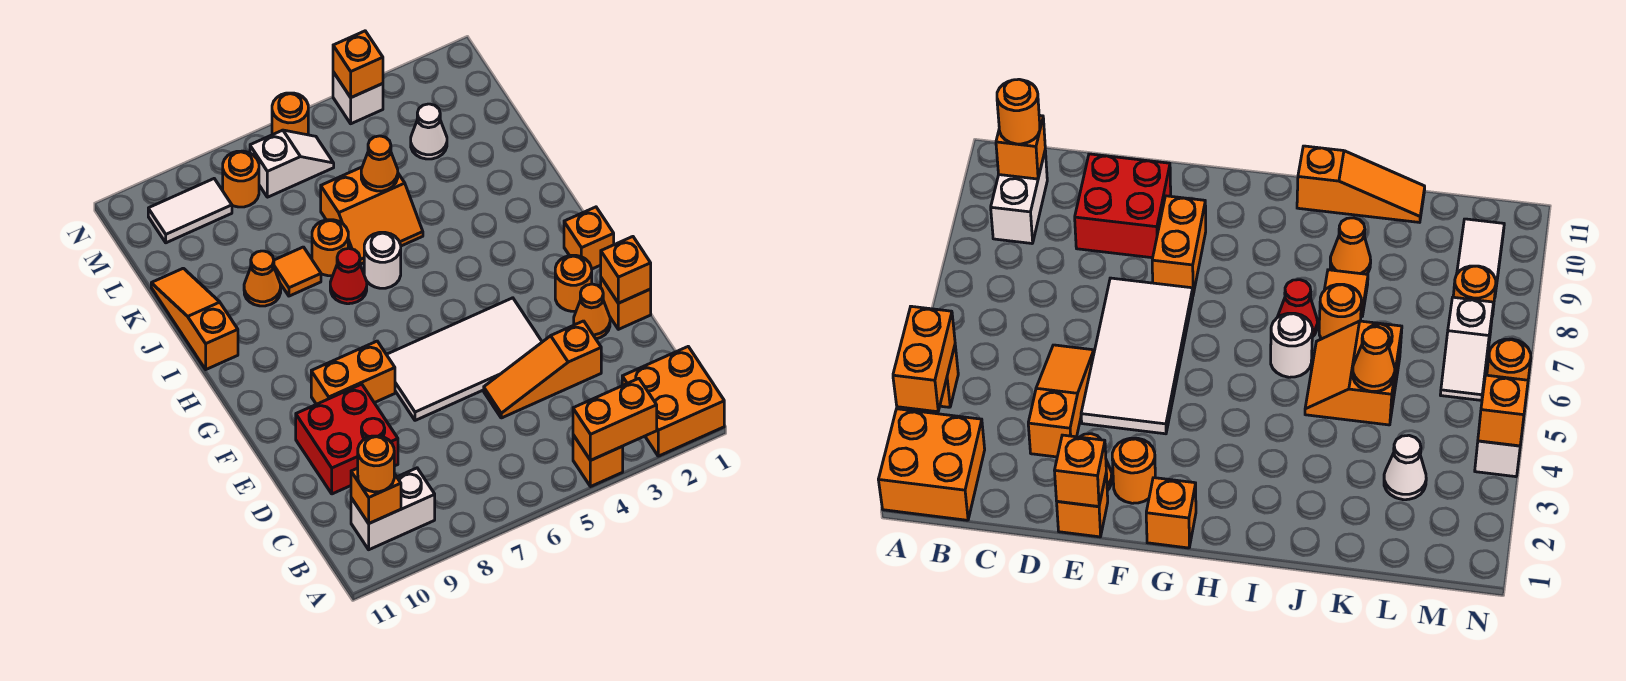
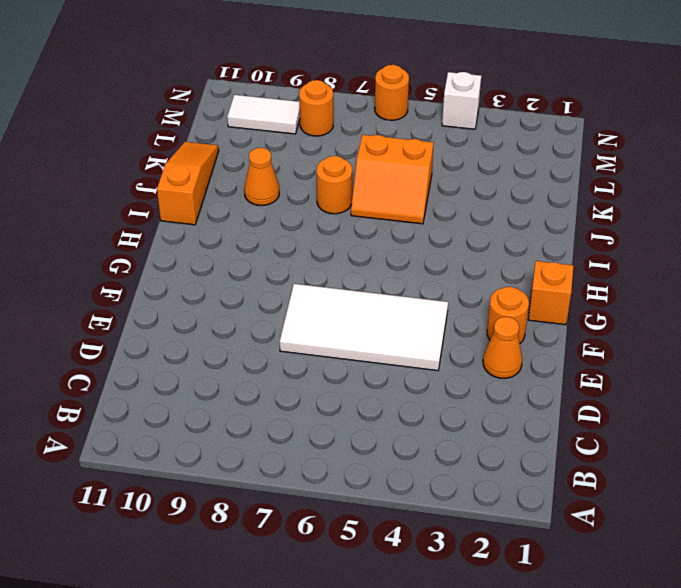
none -> orange brick A1:B2 level 1
none -> orange brick A4 level 1
none -> white brick B9:B10 level 1
none -> orange slope D3:D5 level 1 top 3

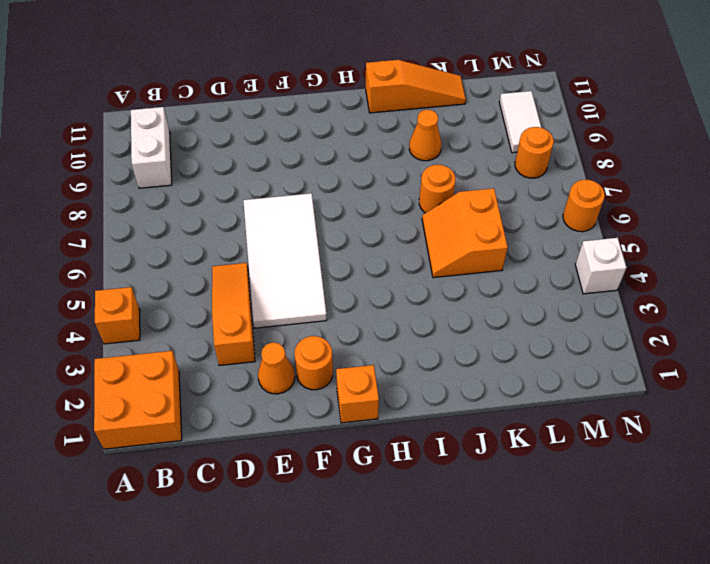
none -> red brick D9:E10 level 1
none -> orange brick E1 level 1
none -> orange brick F8:F9 level 1
none -> white round brick I6 level 1

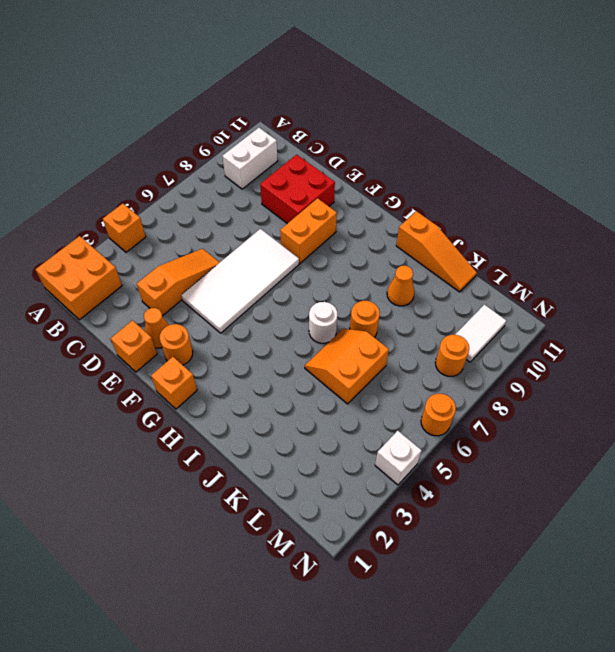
none -> red cone I7 level 1
none -> orange tile J8 level 1
none -> white cone L3 level 1
none -> white slope M6:M7 level 1 top 7

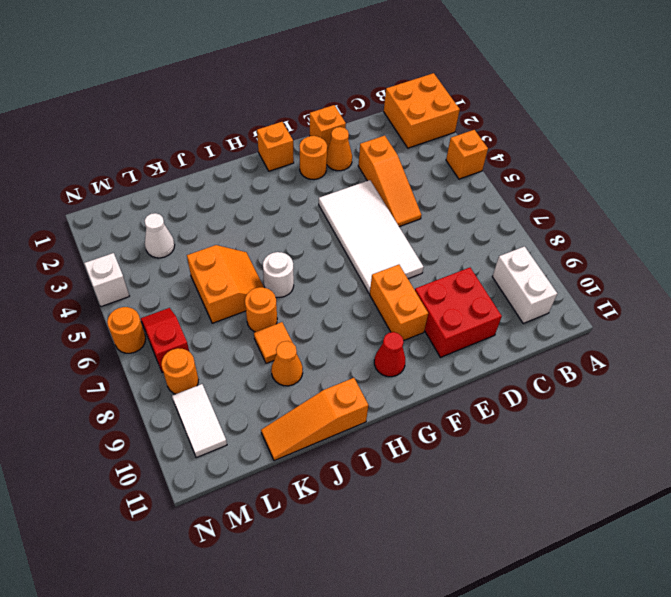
red cone G10 level 1 -> red cone I7 level 1
red slope M6:M7 level 1 top 7 -> white slope M6:M7 level 1 top 7
none -> orange brick A3:A4 level 2
none -> orange brick B10 level 2
none -> orange brick E1 level 2
none -> orange cone K5 level 2

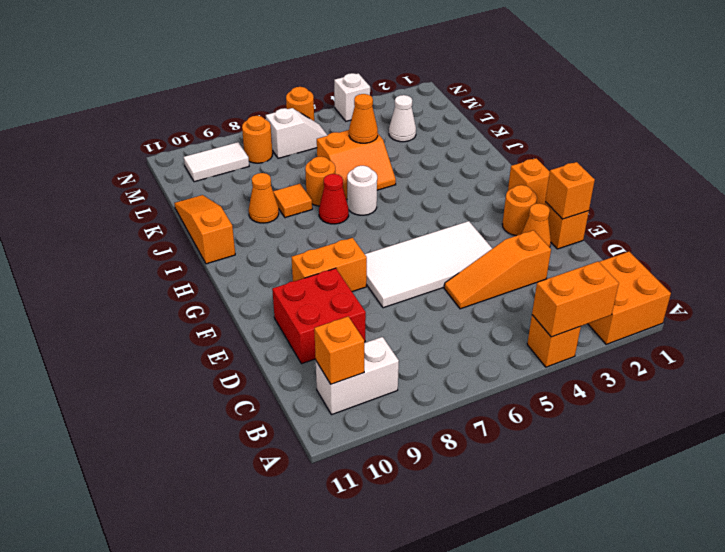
none -> orange brick N4 level 2
none -> orange round brick B10 level 3

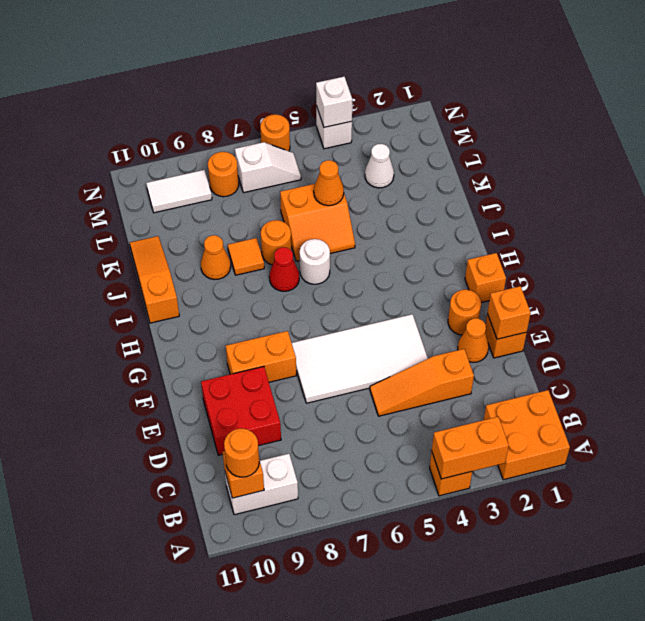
white brick N4 level 2 -> orange brick N4 level 2

